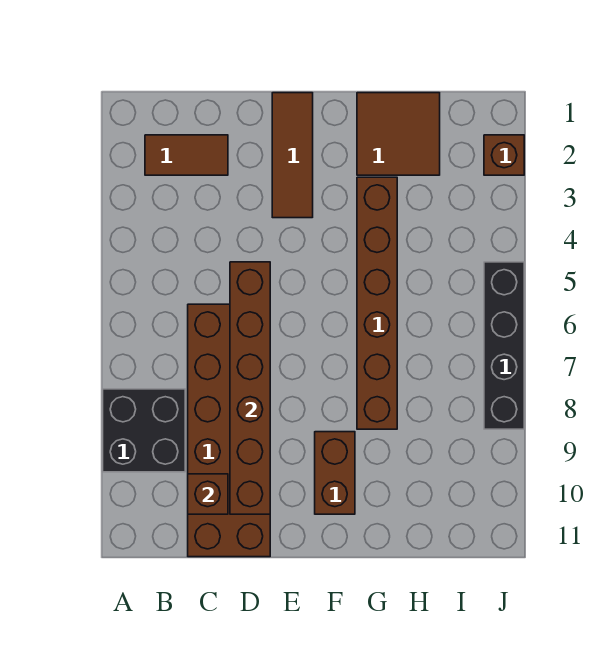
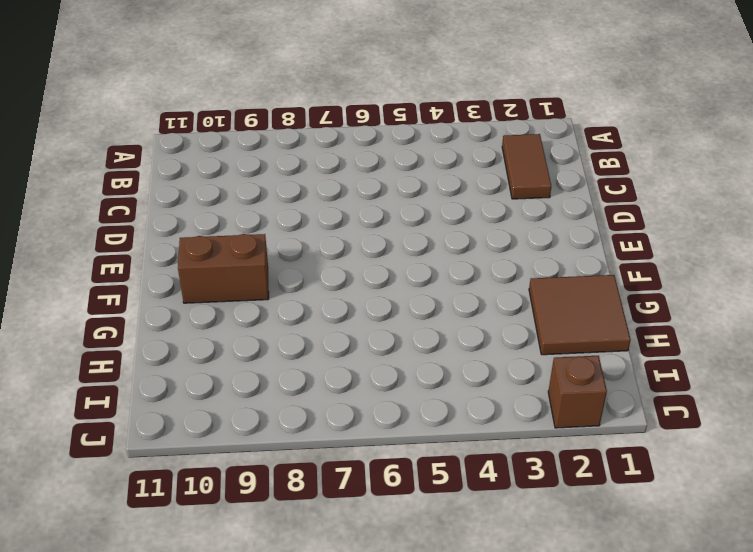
none -> black brick A8:B9 level 1
none -> brown brick C6:D11 level 1

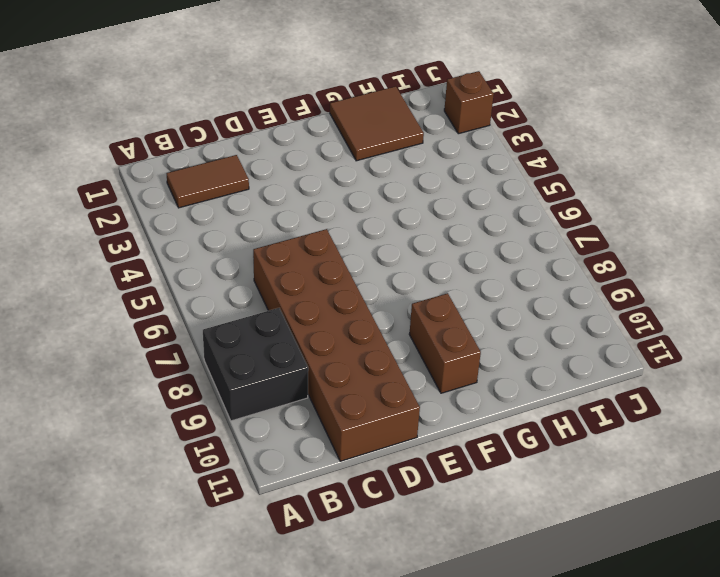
none -> brown tile E1:E3 level 1
none -> brown brick G3:G8 level 1

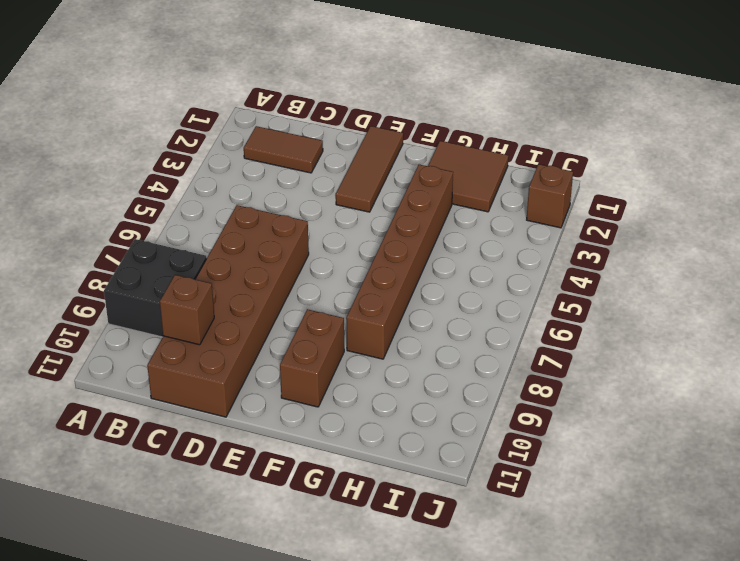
none -> black brick J5:J8 level 1
none -> brown brick D5:D10 level 2

